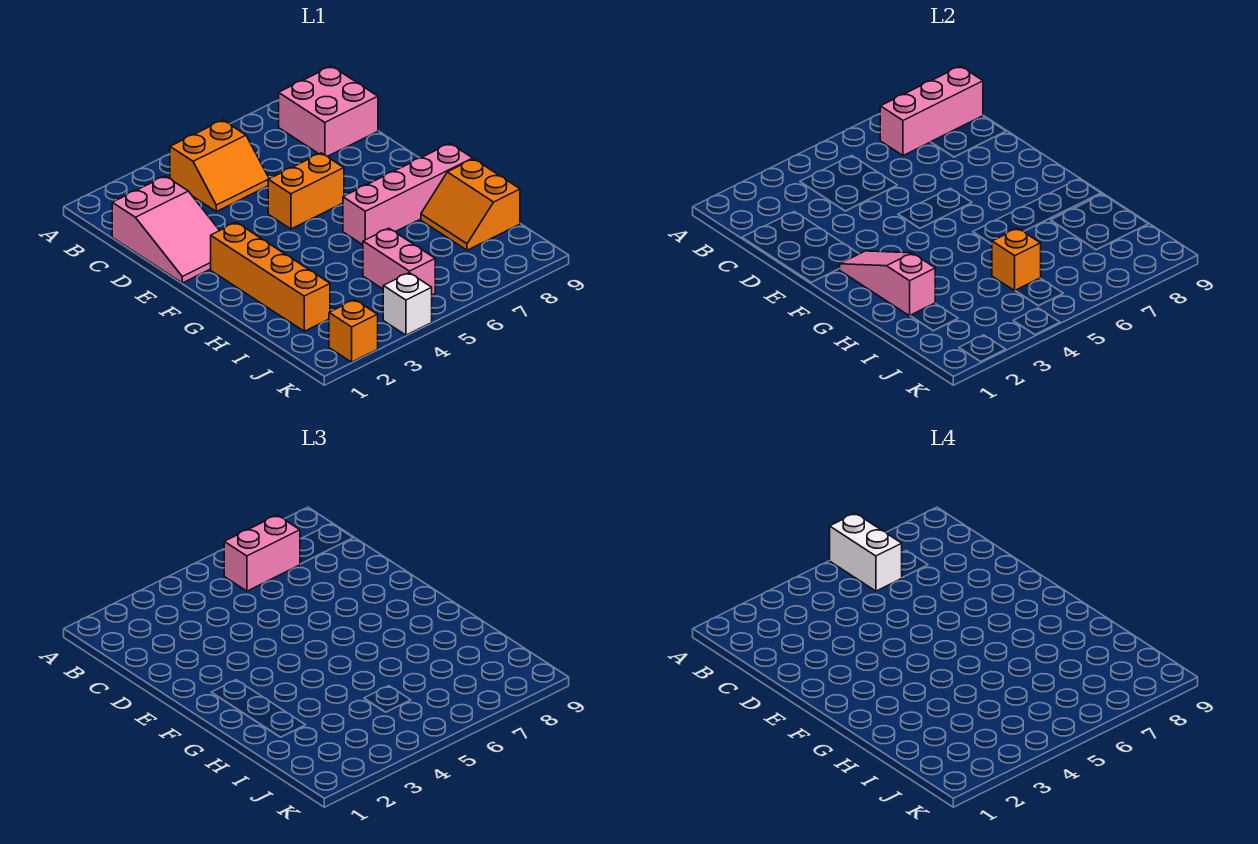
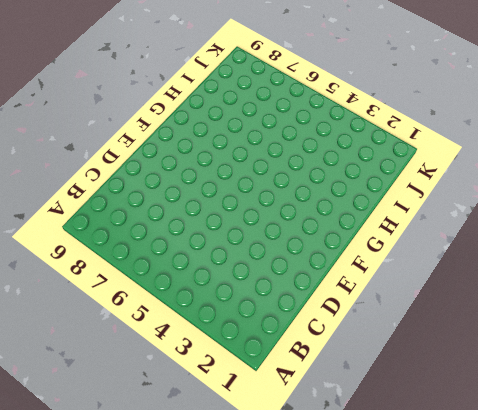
none -> orange slope B4:C5 level 1 top B
none -> pink brick B8:C9 level 1
none -> pink slope C1:E2 level 1 top C

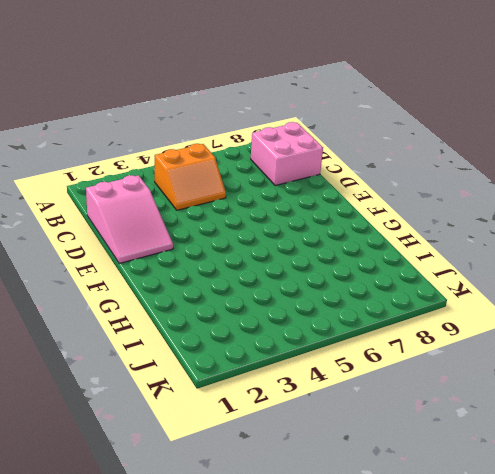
none -> orange brick E5:E6 level 1
none -> orange brick F2:I2 level 1
none -> pink brick G6:G9 level 1

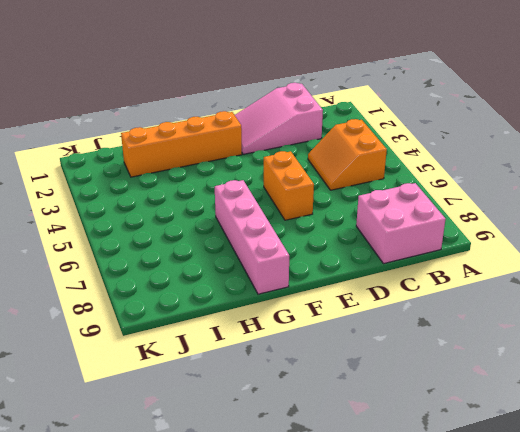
none -> orange slope H8:I9 level 1 top 9
none -> pink brick I5:J5 level 1
none -> orange brick K2 level 1

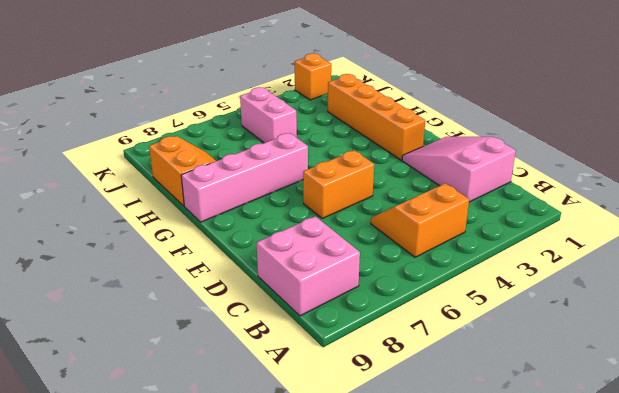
none -> white brick K4 level 1
none -> pink brick B7:B9 level 2
none -> pink slope F2:H2 level 2 top H

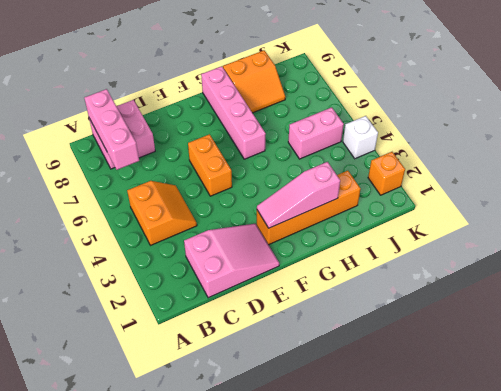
none -> orange brick I5 level 2
none -> pink brick B6:B7 level 3
none -> white brick A6:B6 level 4

